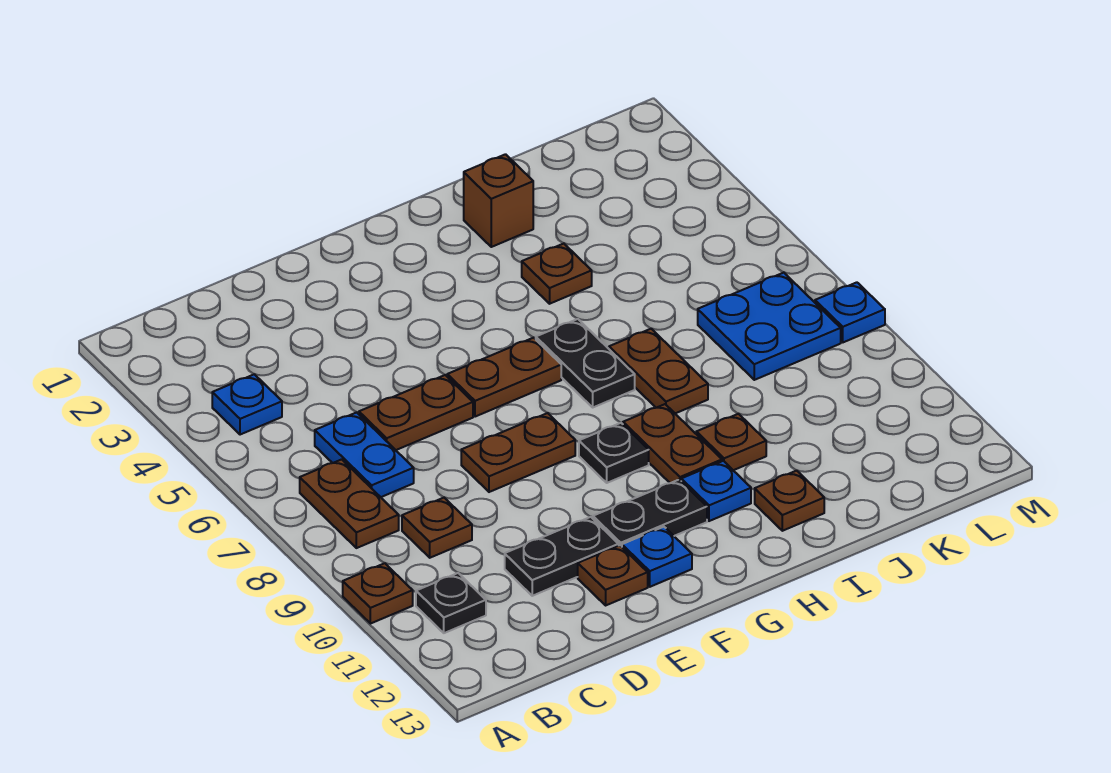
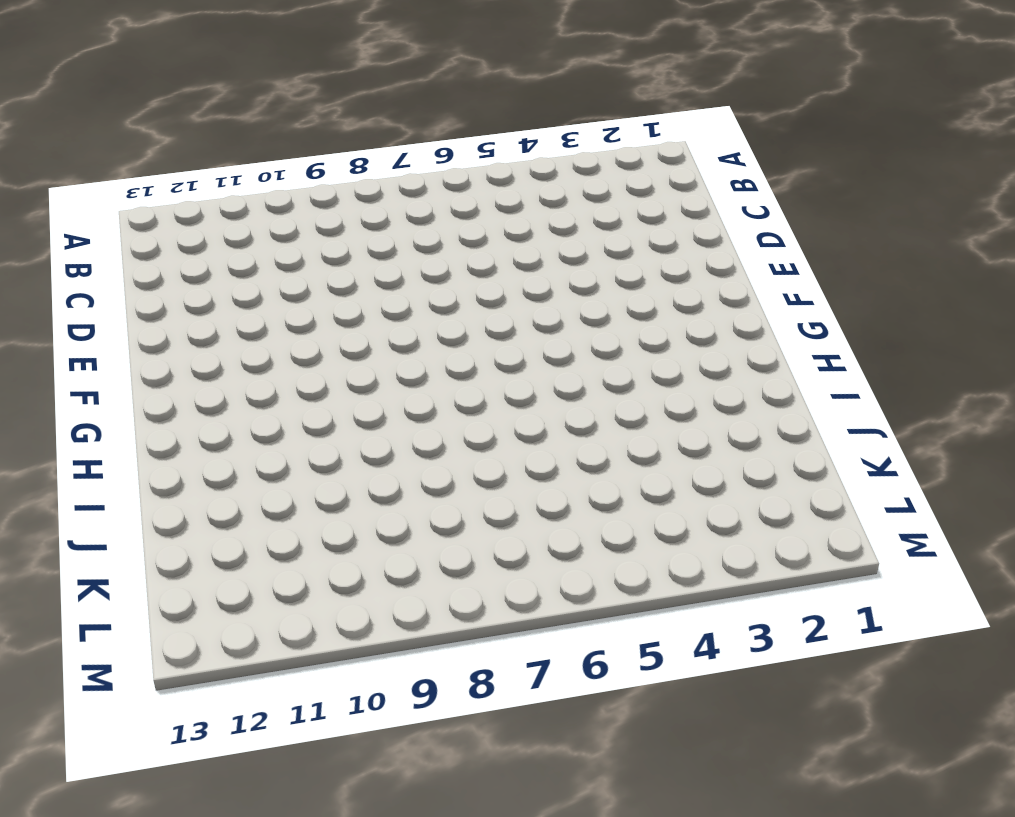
none -> brown plate A10 level 1
none -> blue plate B4 level 1
none -> brown plate B7:B8 level 1

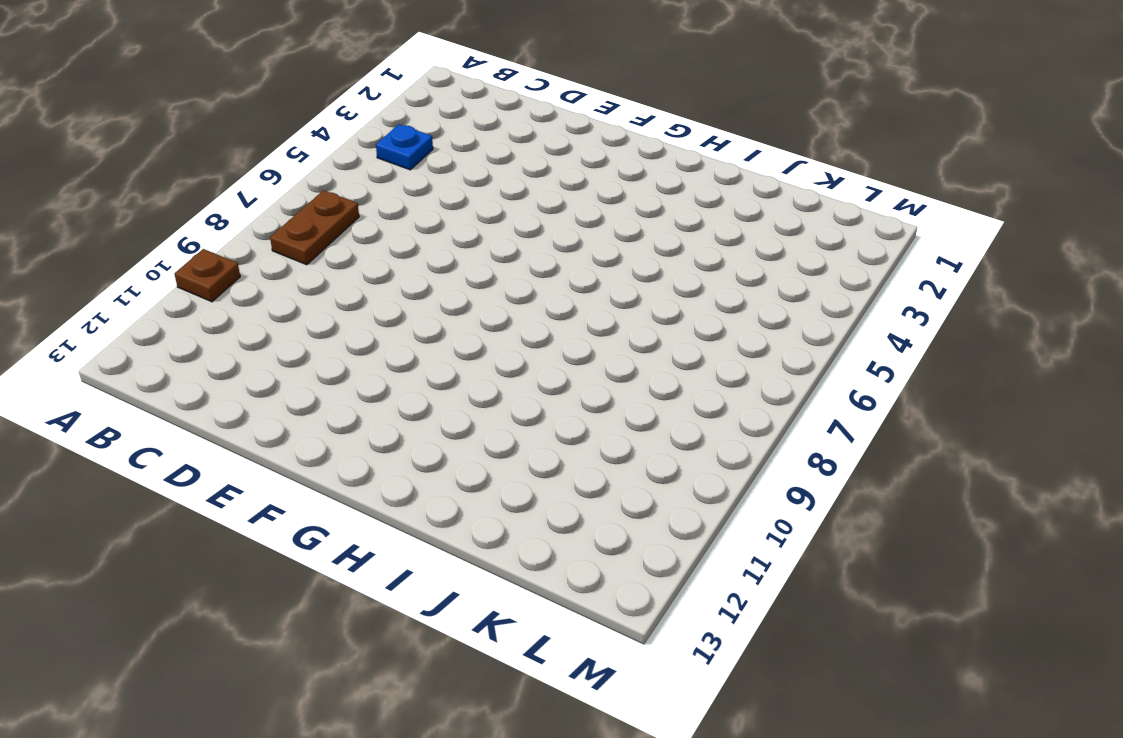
none -> black plate B11 level 1
none -> blue plate C6:C7 level 1
none -> brown plate C9 level 1

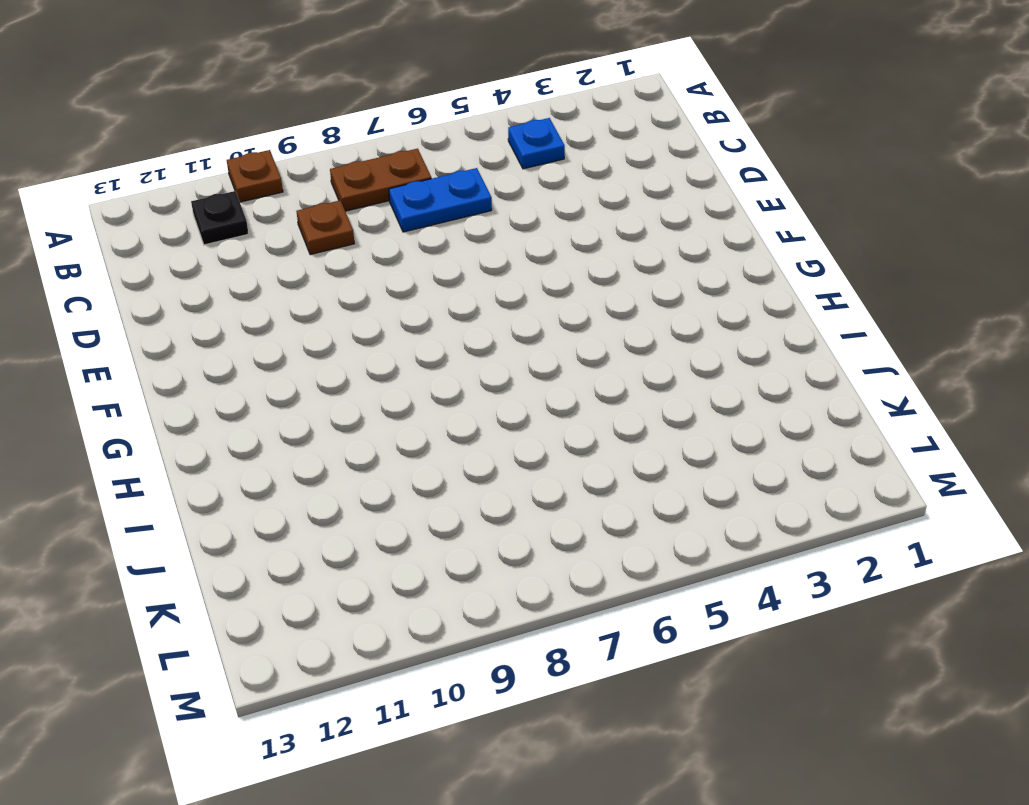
none -> brown plate D6:E6 level 1
none -> black plate D11:E11 level 1
none -> brown plate E8:F8 level 1

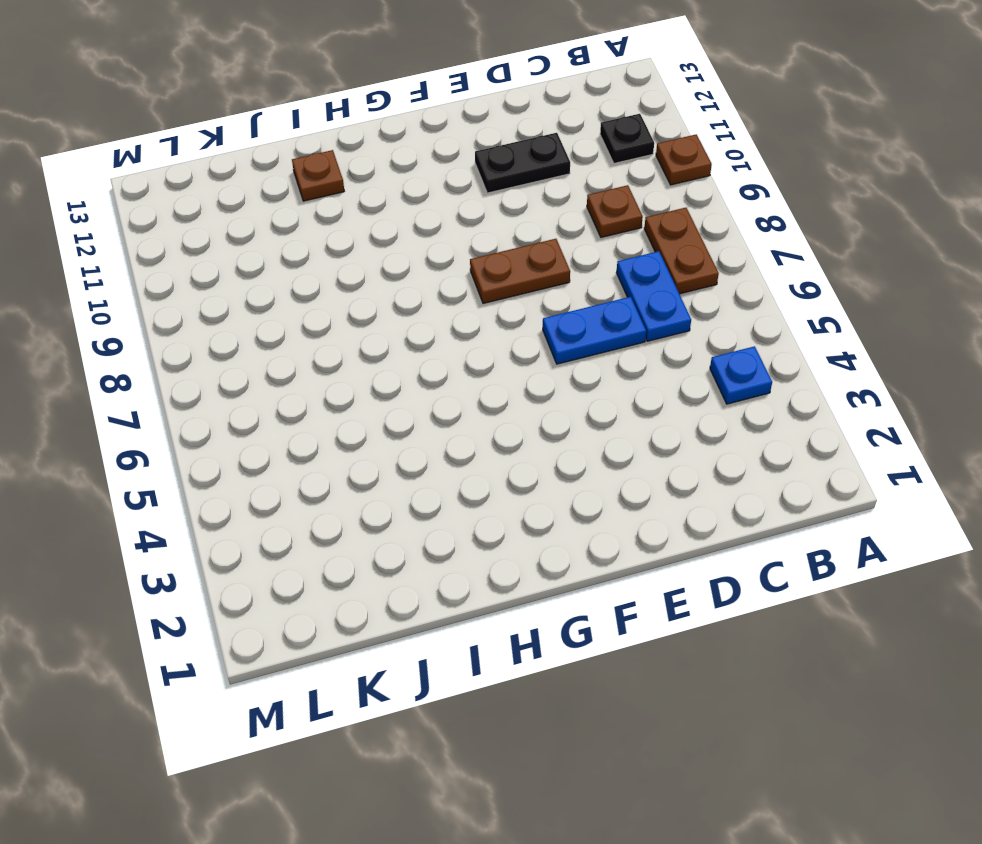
blue plate D6:E6 level 1 -> brown plate D6:E6 level 1
none -> brown plate E12 level 1
none -> brown plate F6:G6 level 1
none -> black plate F11:G11 level 1

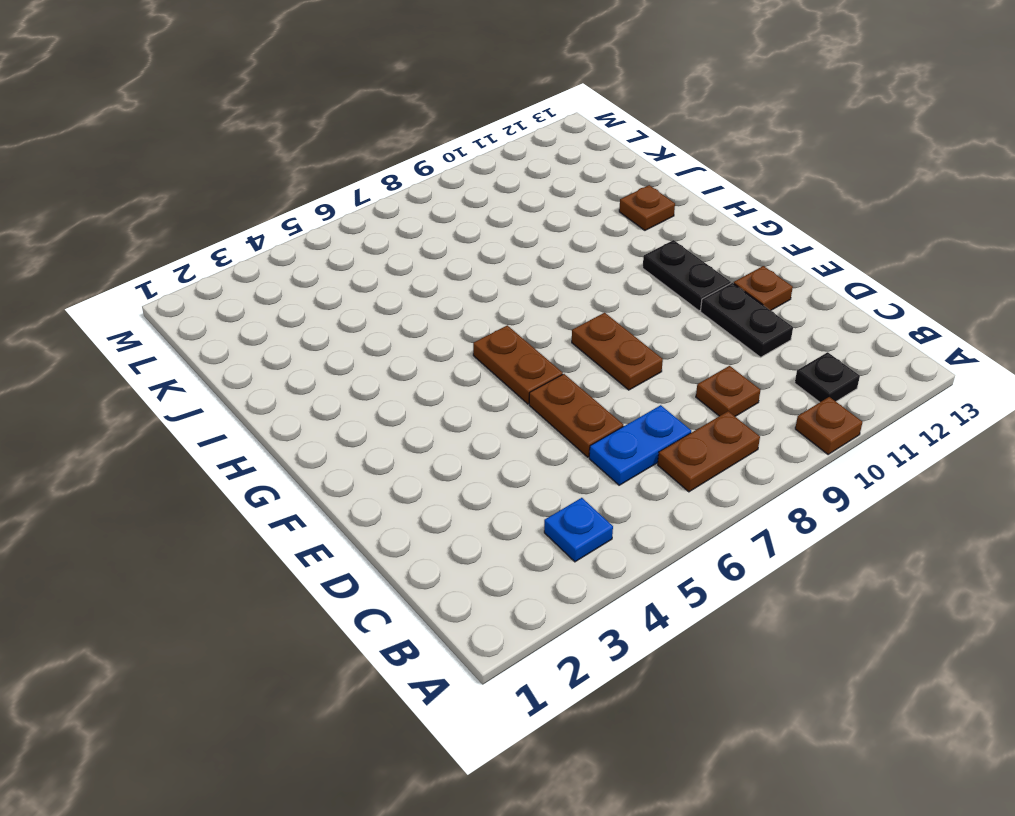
none -> blue plate F12 level 1
none -> black plate G9 level 1
none -> black plate H6:H7 level 1

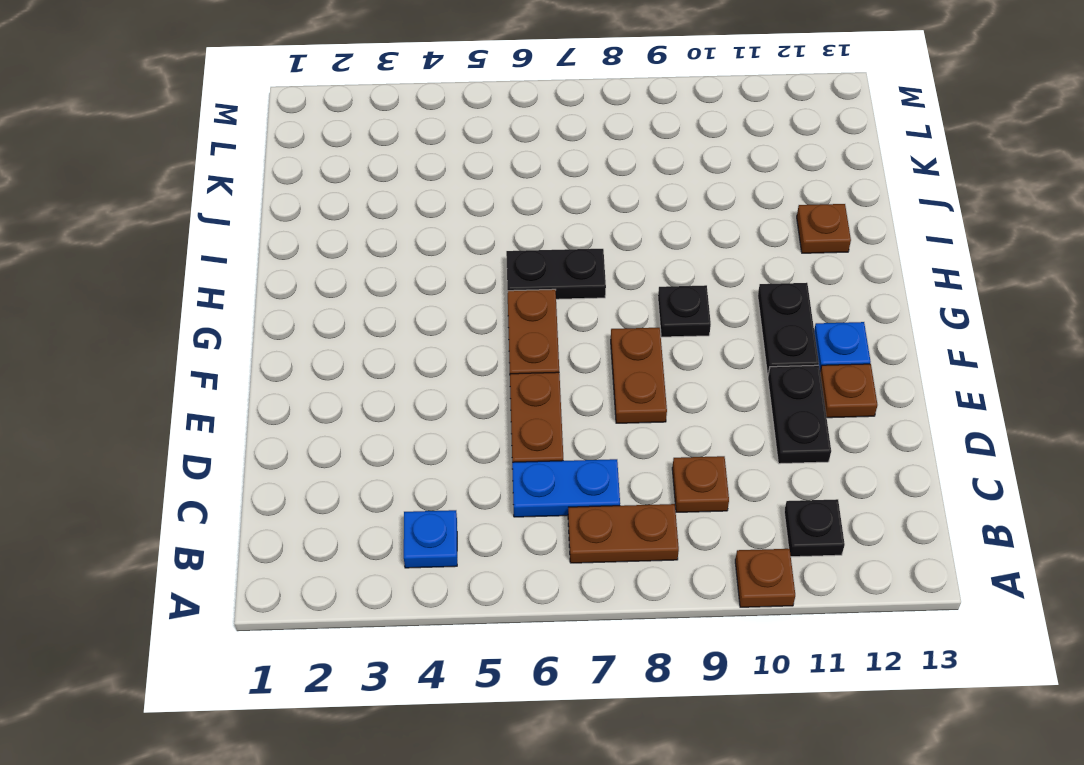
none -> brown plate H9:H10 level 1
none -> blue plate H11 level 1
none -> brown brick I2 level 1

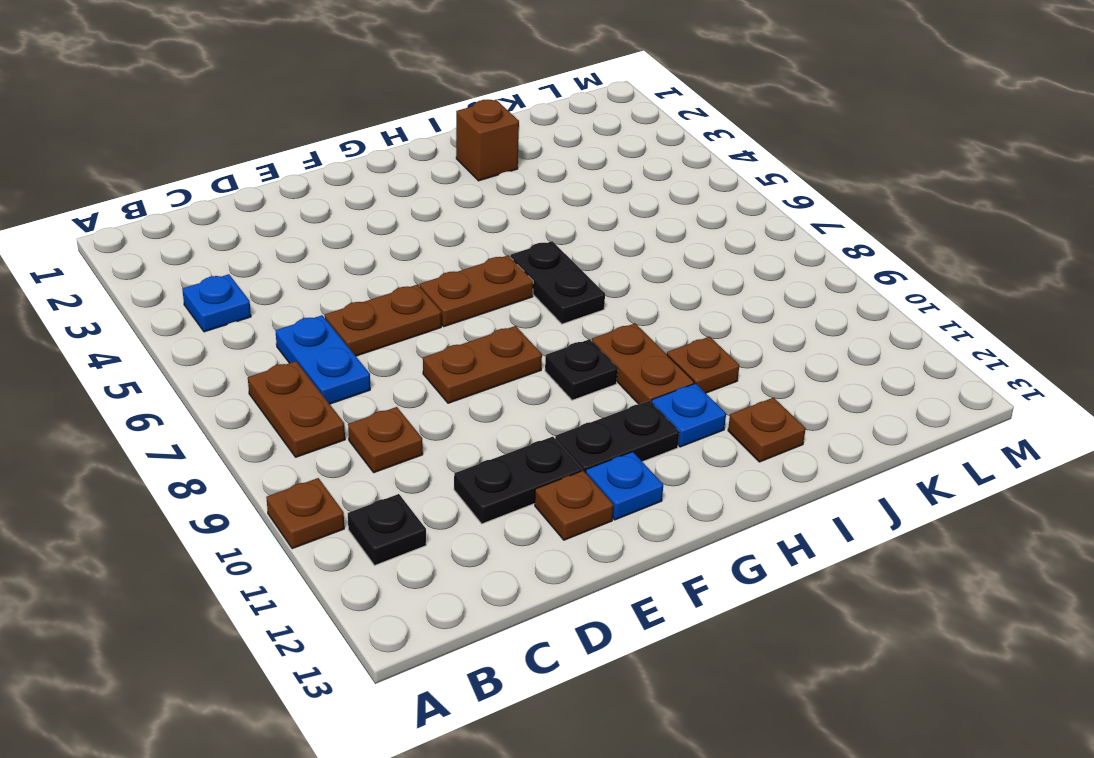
none -> brown plate I4 level 1
none -> brown plate I7:I8 level 1
none -> blue plate K7:L8 level 1

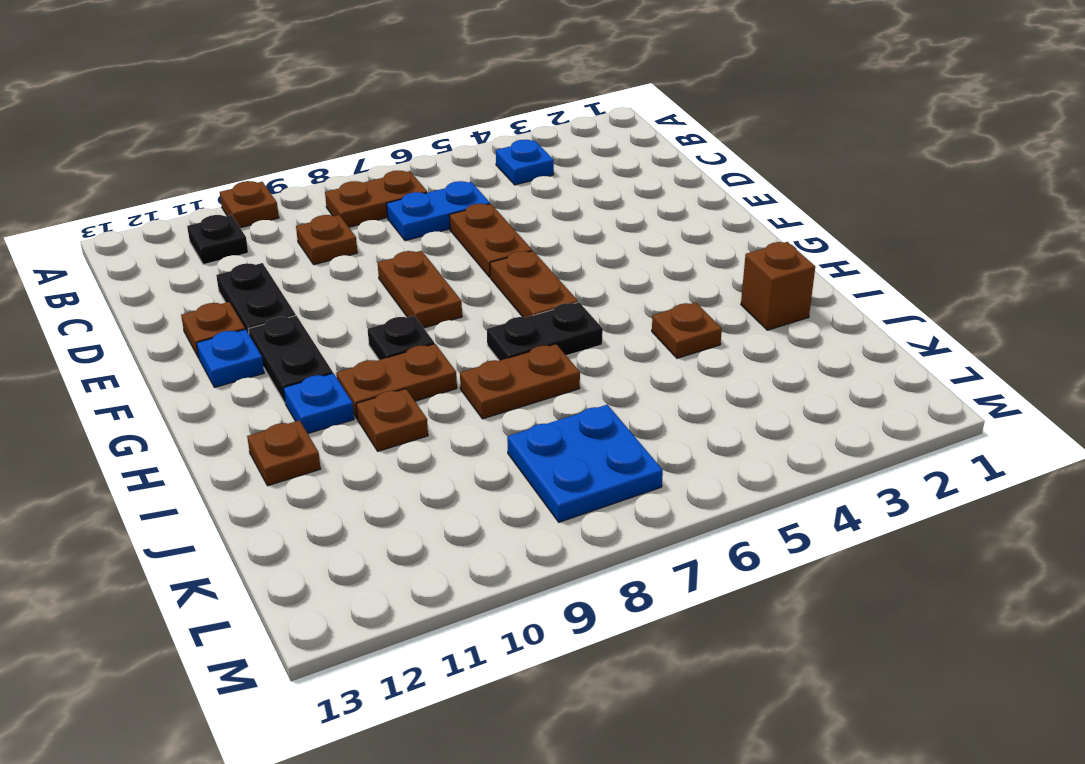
none -> blue plate M8 level 1

